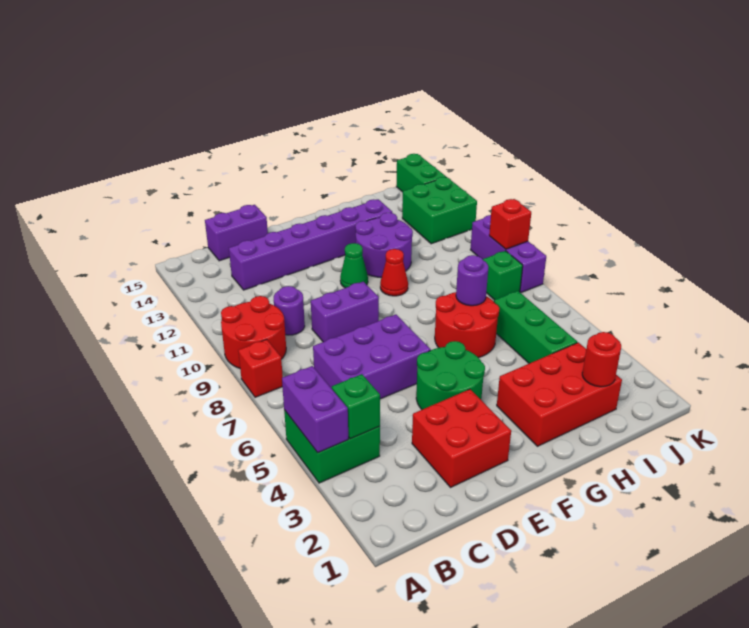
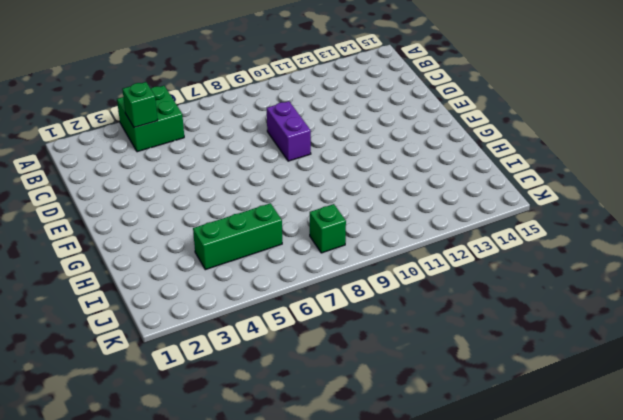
none -> red brick A8 level 1
none -> red round brick A9:B10 level 1
none -> purple brick C6:E7 level 1

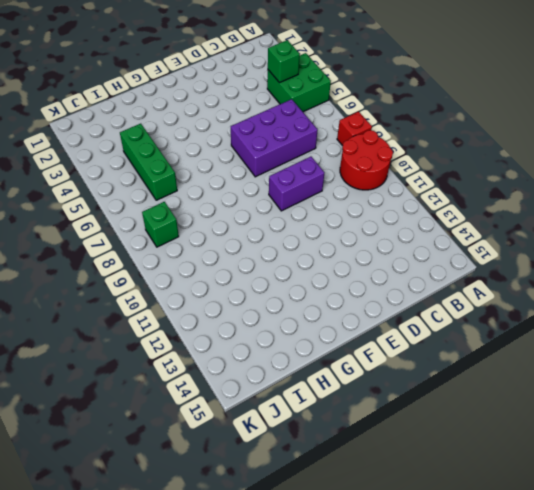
none -> purple round brick C10 level 1
none -> purple brick C13:H13 level 1
none -> purple brick C15:D15 level 1

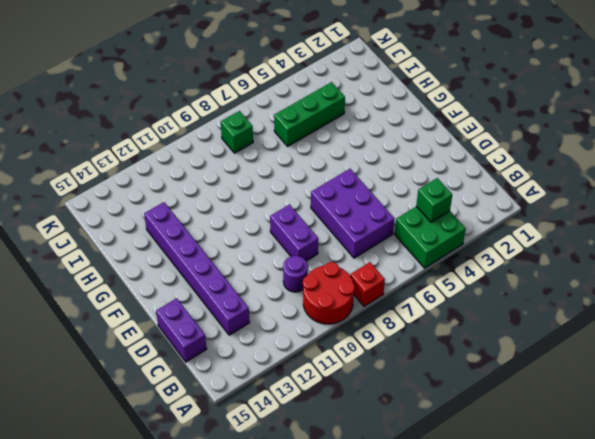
none -> red brick D2:E3 level 1
none -> green round brick E4:F5 level 1
none -> green cone F11 level 1

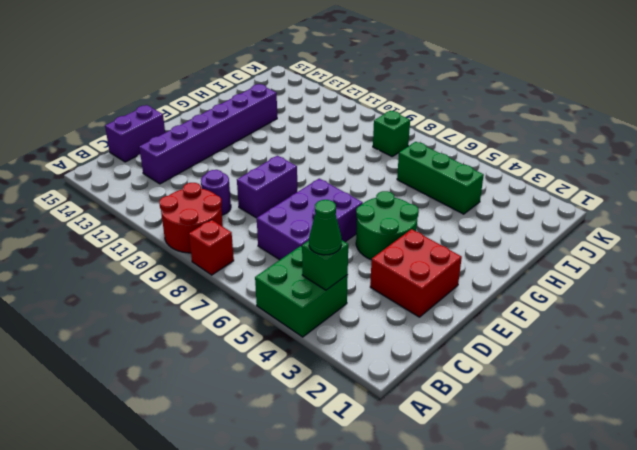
green cone B4 level 3 -> green cone F11 level 1
none -> red brick G2:I3 level 1
none -> red round brick G6:H7 level 1
none -> red cone G10 level 1

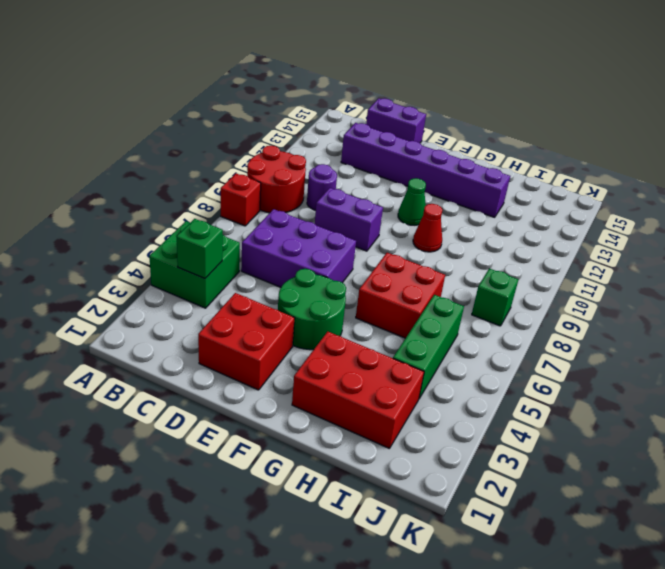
red brick G6:H7 level 1 -> red round brick G6:H7 level 1
none -> purple round brick G11:H12 level 1
none -> green brick J12:K13 level 1
none -> purple brick K8:K10 level 1

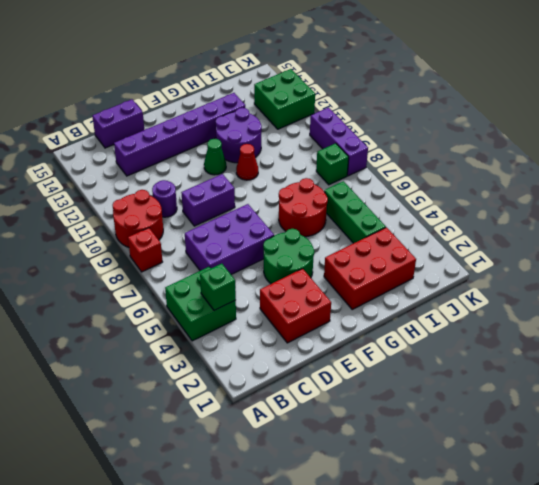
none -> green brick K14:K15 level 1
none -> purple brick A4:A5 level 2
none -> purple round brick H7 level 2

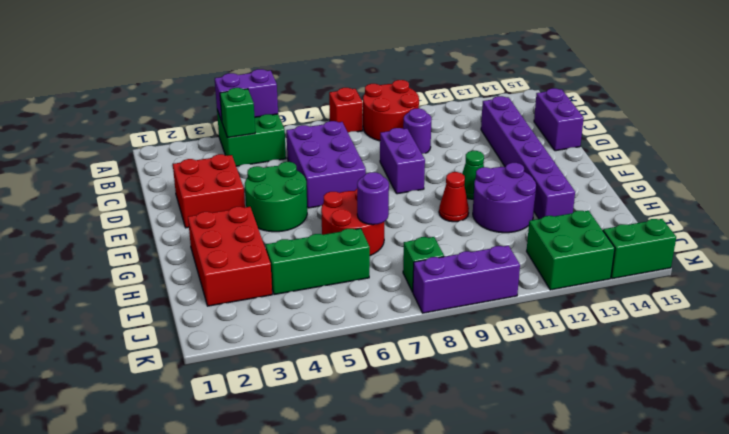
none -> red round brick I2 level 2
none -> red brick K9 level 2

